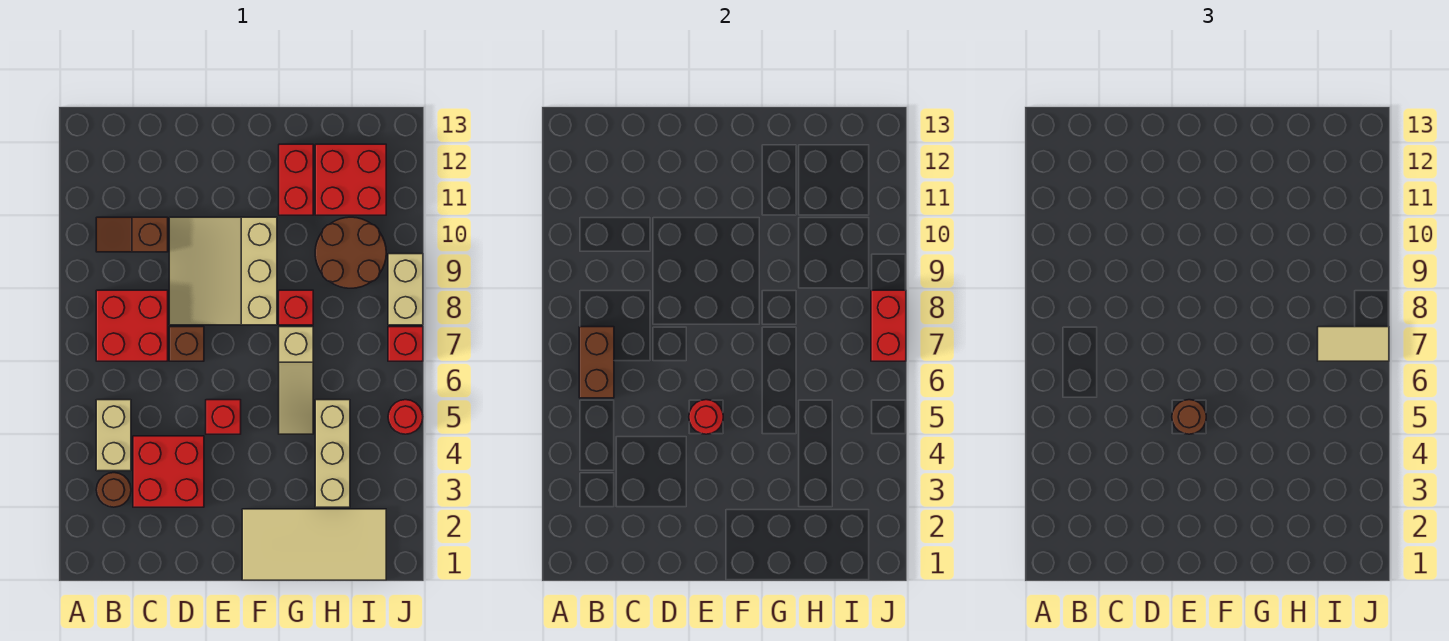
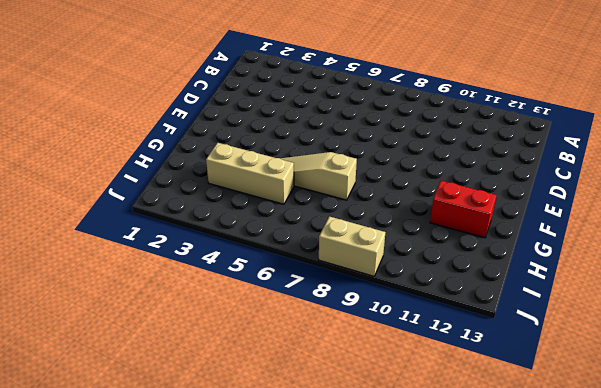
none -> brown round brick B3 level 1
none -> tan brick B4:B5 level 1
none -> red brick B7:C8 level 1

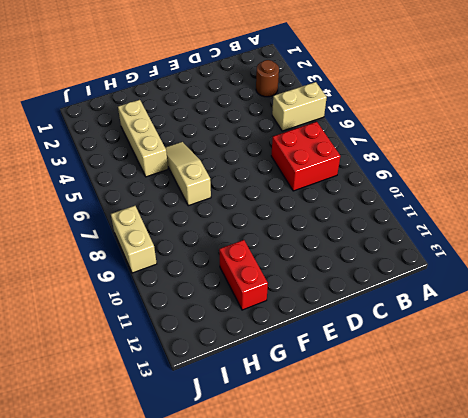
tan brick A5:B5 level 1 -> tan brick B4:B5 level 1
none -> brown slope B10:C10 level 1 top C
none -> red brick C3:D4 level 1
none -> brown brick D7 level 1

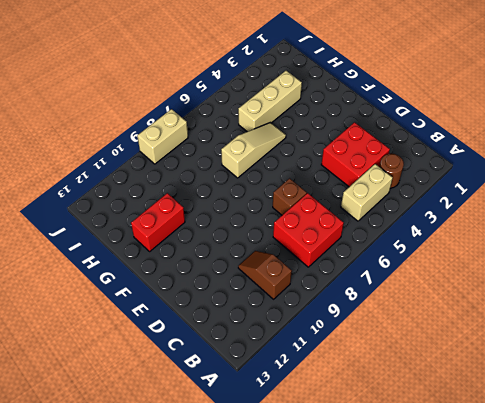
brown slope B10:C10 level 1 top B -> brown slope B10:C10 level 1 top C
none -> tan slope D8:F10 level 1 top F
none -> red brick E5 level 1
none -> tan tile F1:I2 level 1

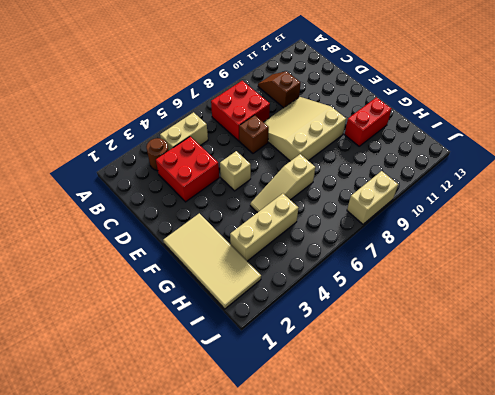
tan brick E5 level 1 -> red brick E5 level 1
none -> red brick G8 level 1
none -> brown round brick H9:I10 level 1
none -> red brick H11:I12 level 1

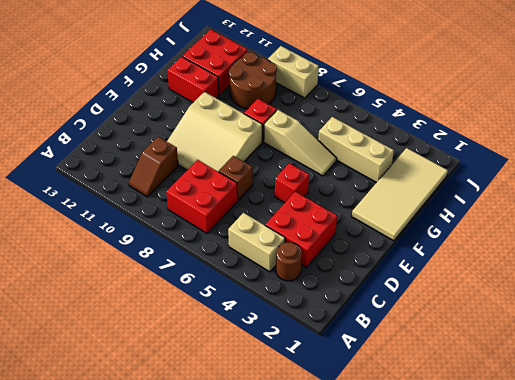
none -> red round brick J5 level 1
none -> red brick J7 level 1
none -> brown brick B6:B7 level 2

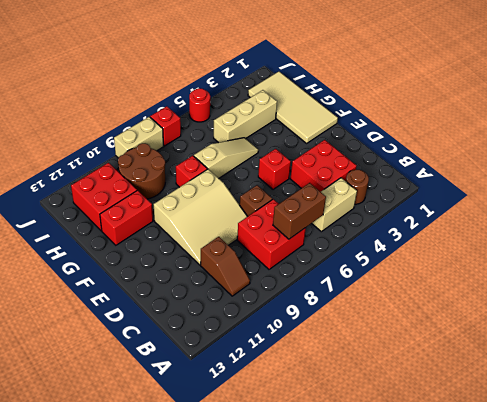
none -> red round brick E5 level 2
none -> red brick J7:J8 level 2
none -> brown round brick E5 level 3

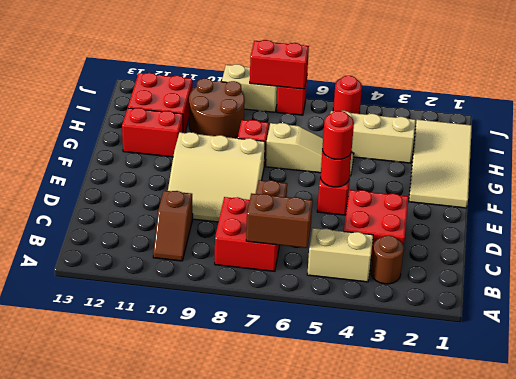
red round brick E5 level 3 -> brown round brick E5 level 3
none -> tan tile I7:J7 level 3

